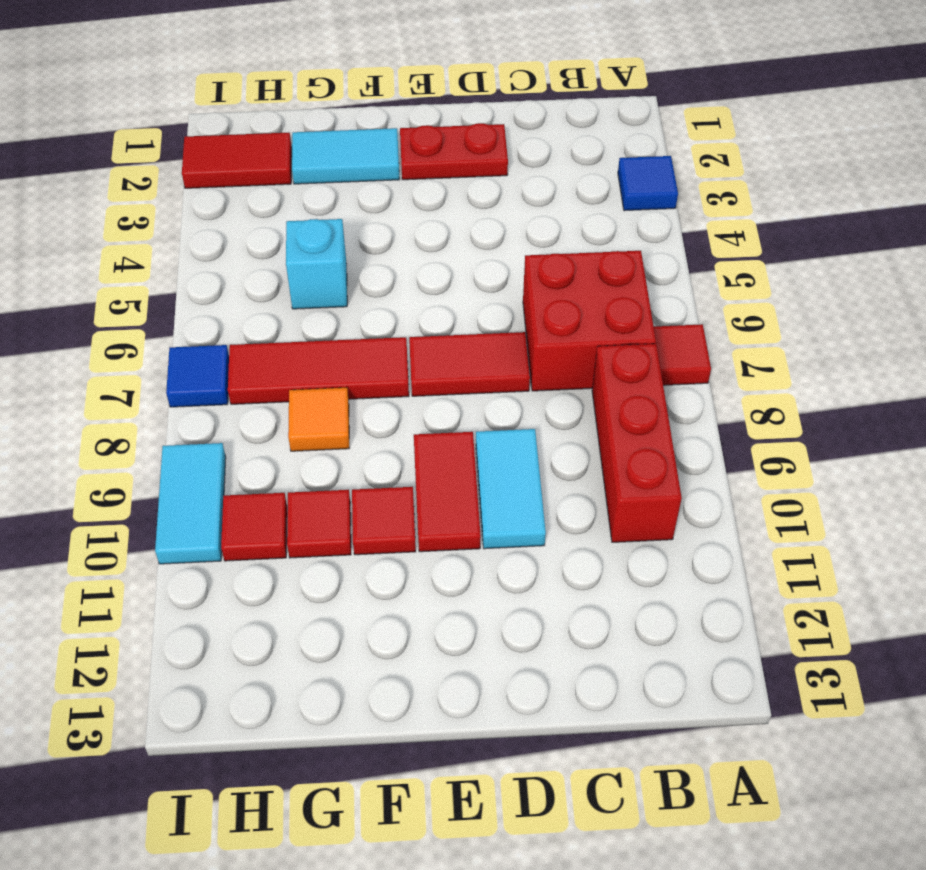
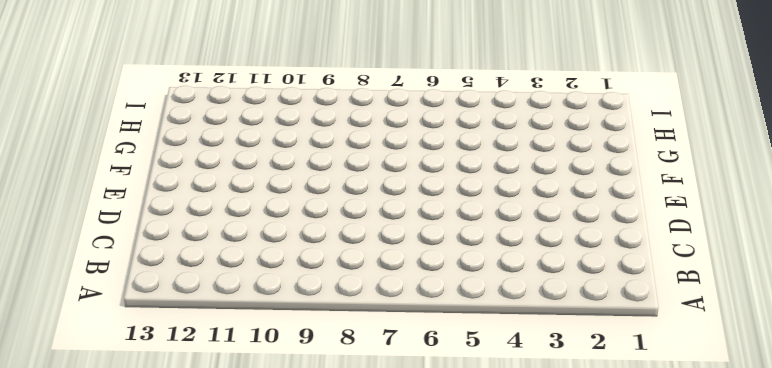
none -> blue tile A3 level 1
none -> red tile A7 level 1
none -> red brick B6:C7 level 1

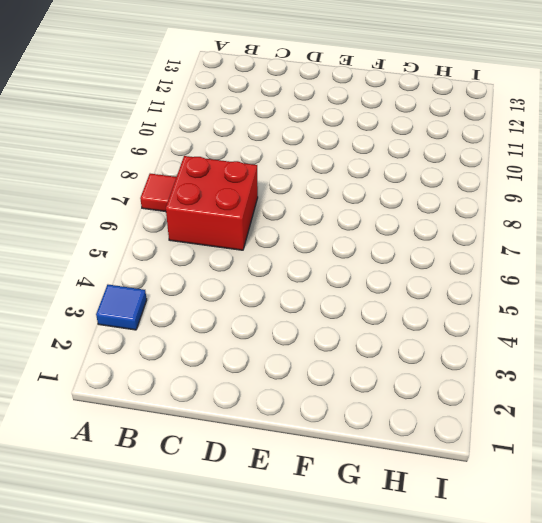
none -> red brick B8:B10 level 1
none -> red plate D2:E2 level 1
none -> red tile D7:E7 level 1

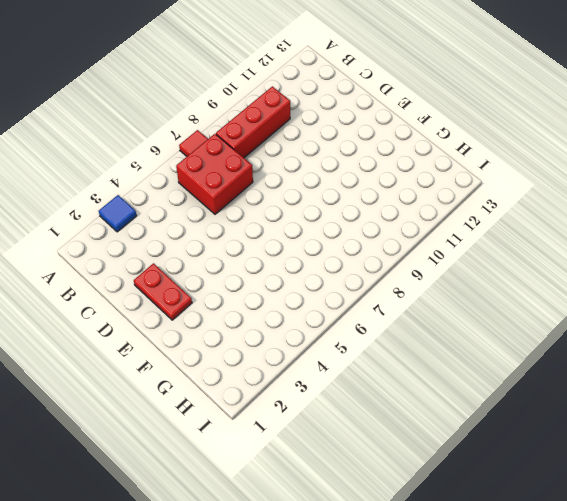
none -> red tile D7:E7 level 1
none -> cyan tile D9:D10 level 1
none -> red tile E9:E10 level 1

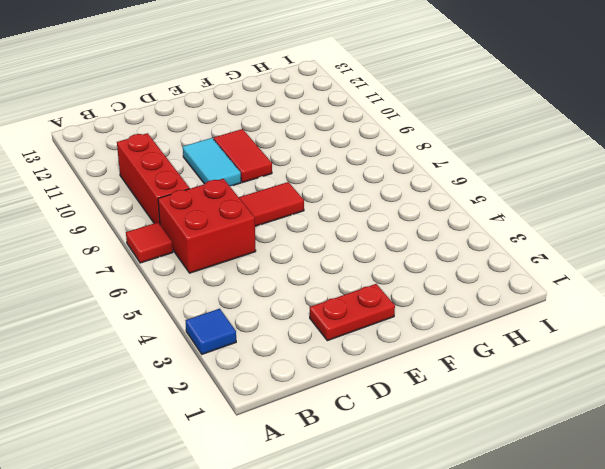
none -> cyan tile F2:G2 level 1
none -> red tile F7:H7 level 1
none -> red tile F10 level 1

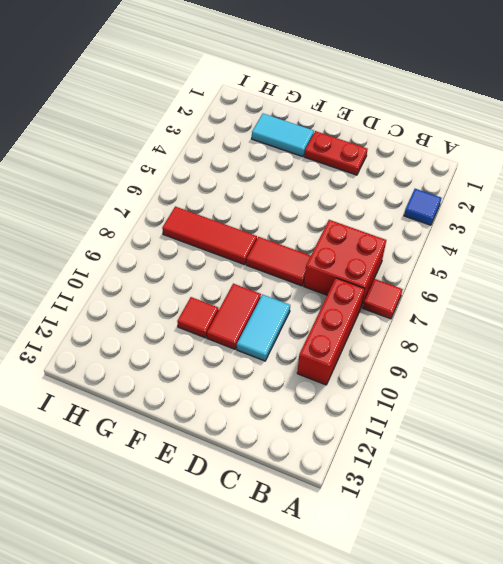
none -> cyan brick G5 level 1
none -> orange tile G8 level 1
none -> red tile G10 level 1

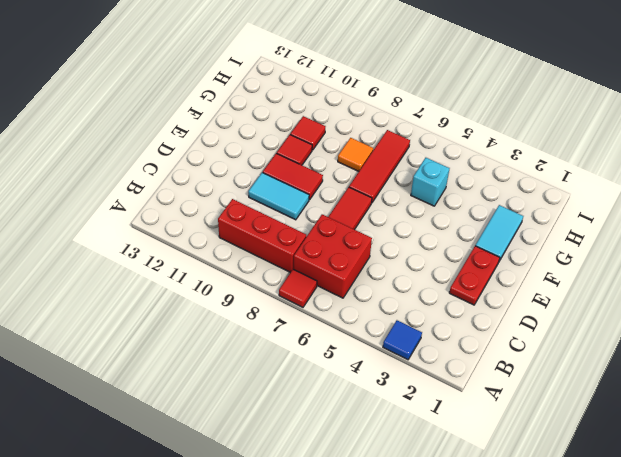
none -> red tile H2:I2 level 1
none -> red tile H10 level 1
none -> blue tile I7 level 1

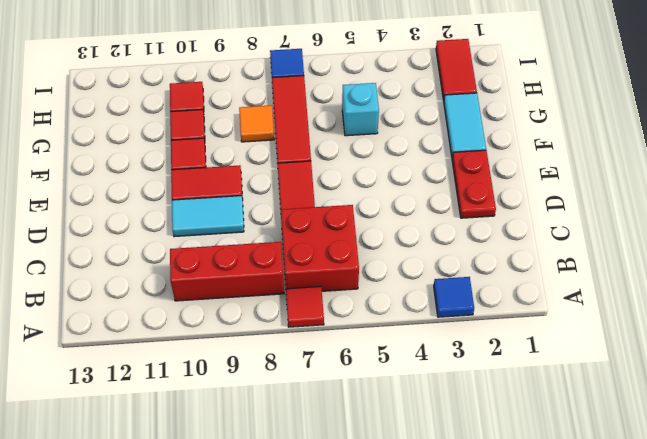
none -> cyan tile I9:I10 level 1

